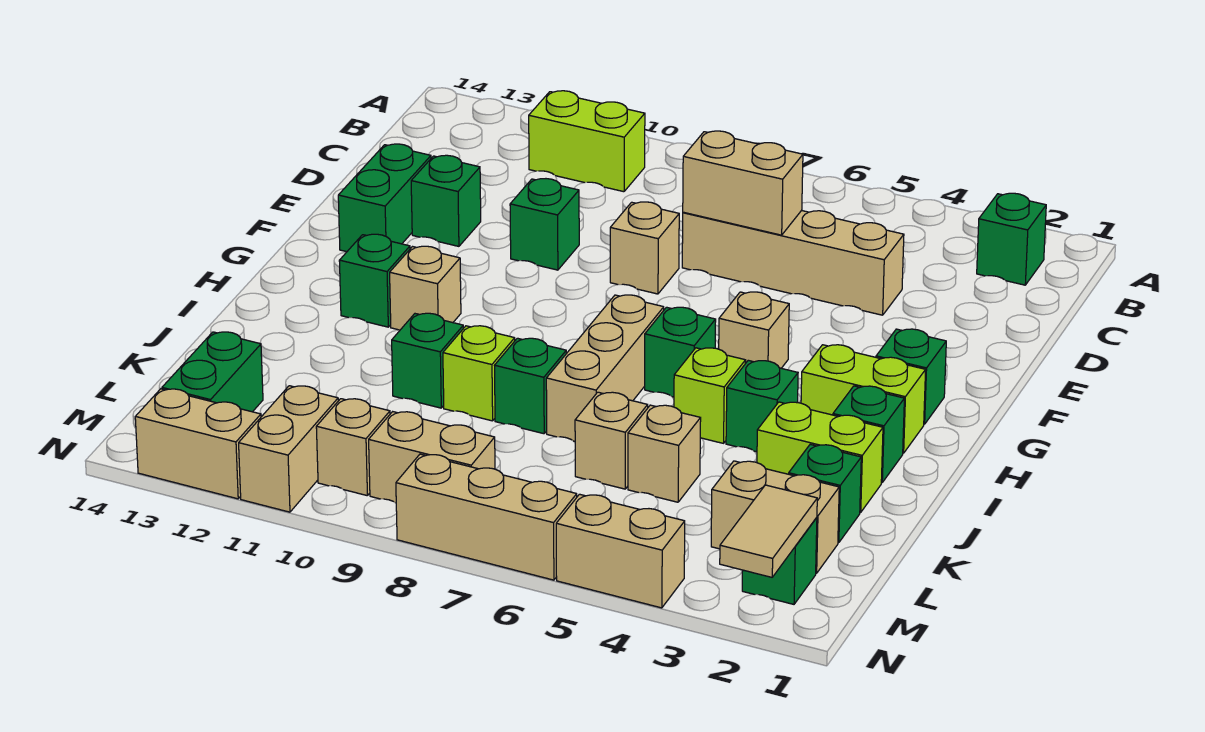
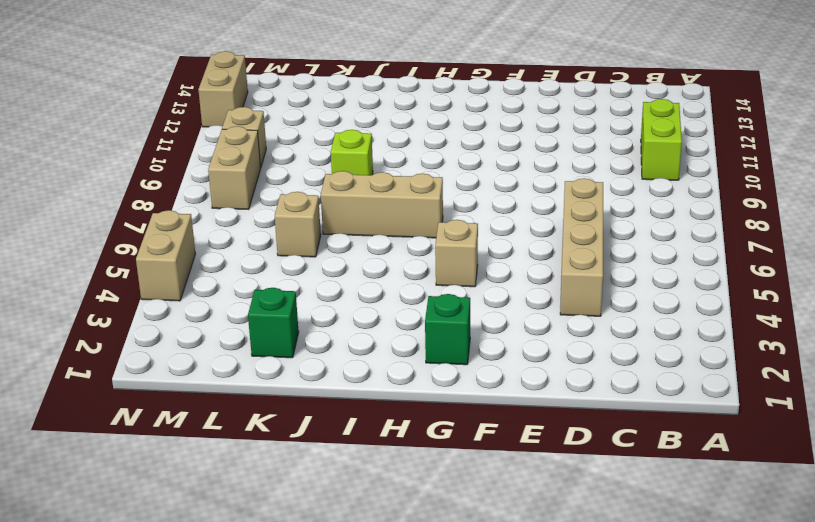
none -> green brick B2 level 1
none -> tan brick E8 level 1
none -> green brick E10 level 1
none -> green brick E12 level 1

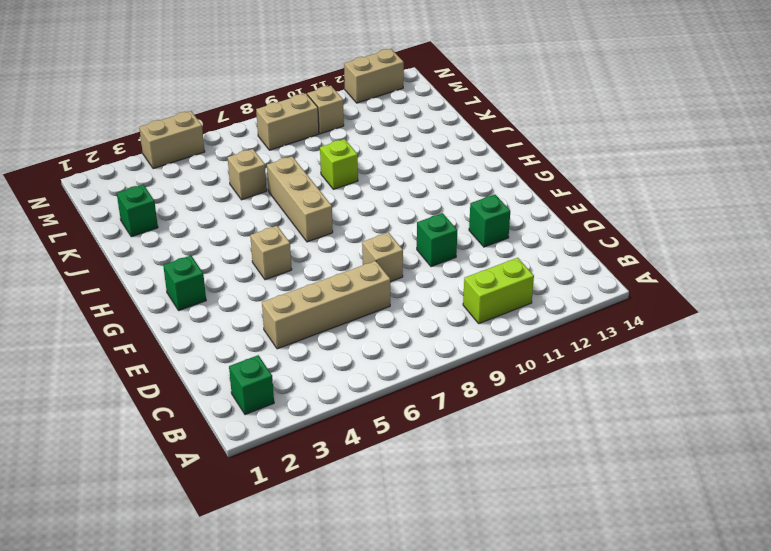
none -> green brick E13:F13 level 1
none -> lime brick H2:H3 level 1
none -> green brick H6 level 1
none -> tan brick H11 level 1

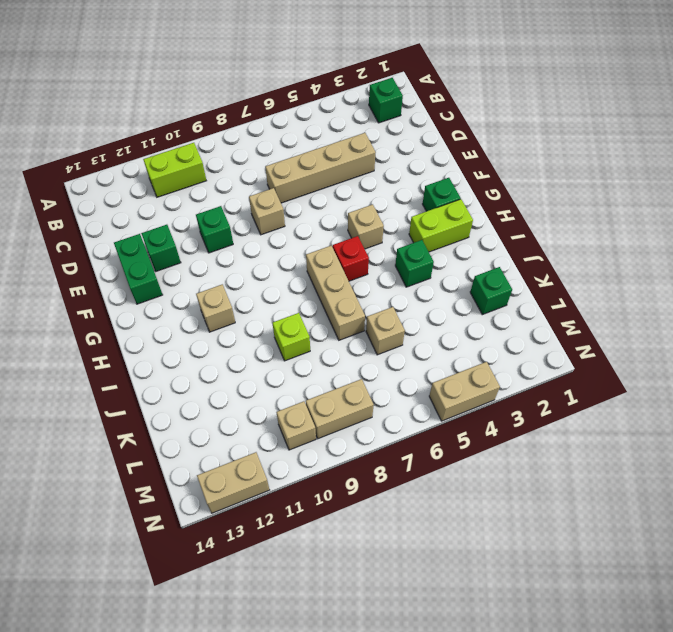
red brick H6 level 1 -> green brick H6 level 1
none -> green brick H12 level 1
none -> green brick I2 level 1
none -> lime brick I5 level 1
none -> lime brick J2:J3 level 1

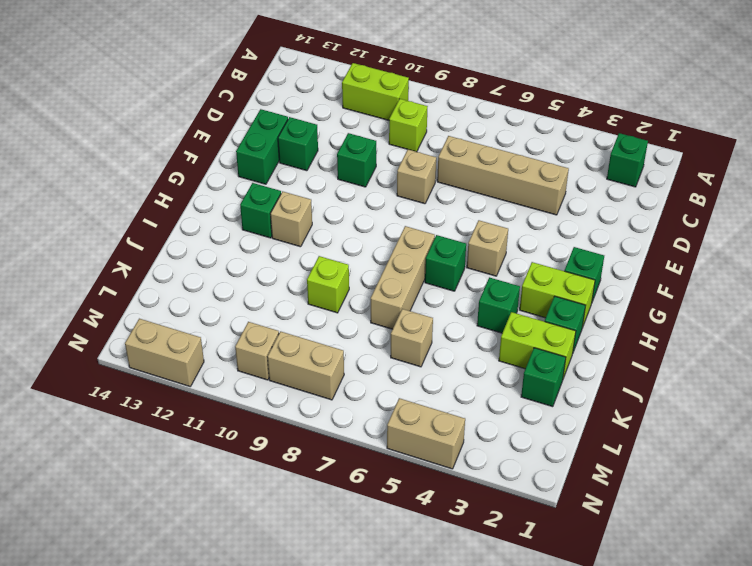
lime brick C9 level 1 -> lime brick I5 level 1
none -> green brick J8 level 1
none -> green brick J10 level 1
none -> tan brick K5 level 1
none -> tan brick L2:L3 level 1

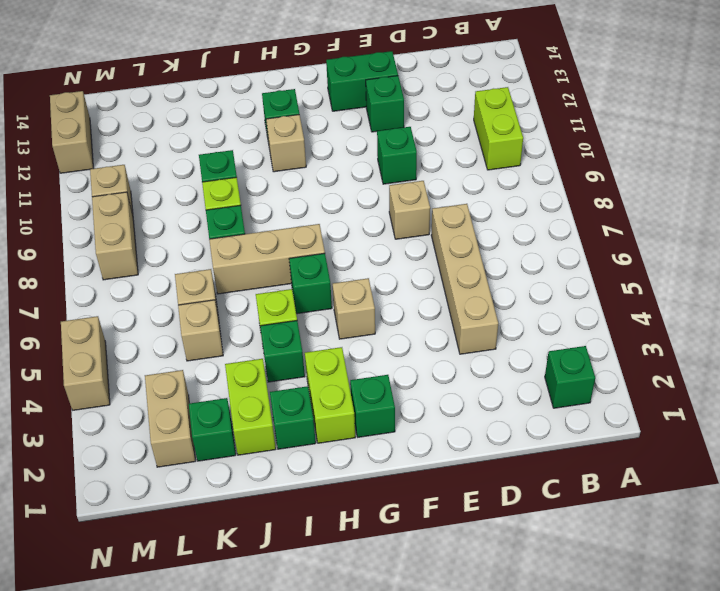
none -> green brick L13:M13 level 1
none -> green brick M2 level 1
none -> tan brick M11:N11 level 1
none -> tan brick N6:N8 level 1

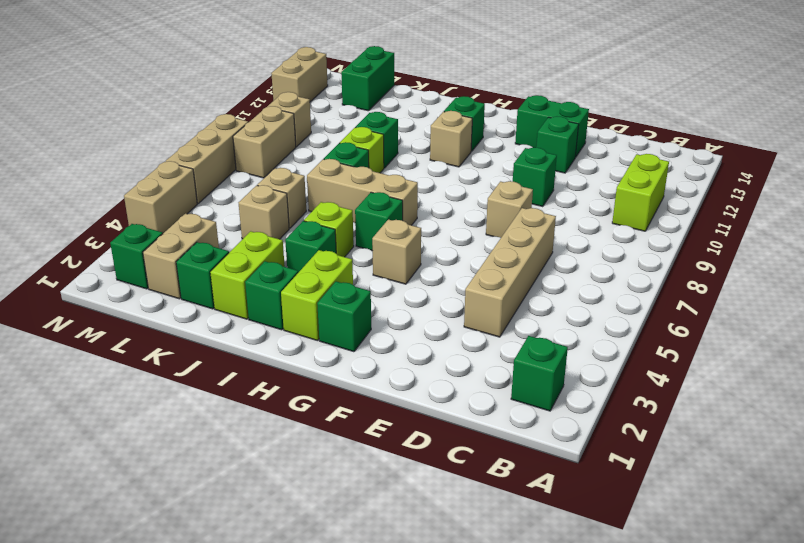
green brick L13:L14 level 1 -> green brick L13:M13 level 1
none -> tan brick M11:N11 level 1
none -> tan brick D6:D7 level 2
none -> tan tile M2:N2 level 2

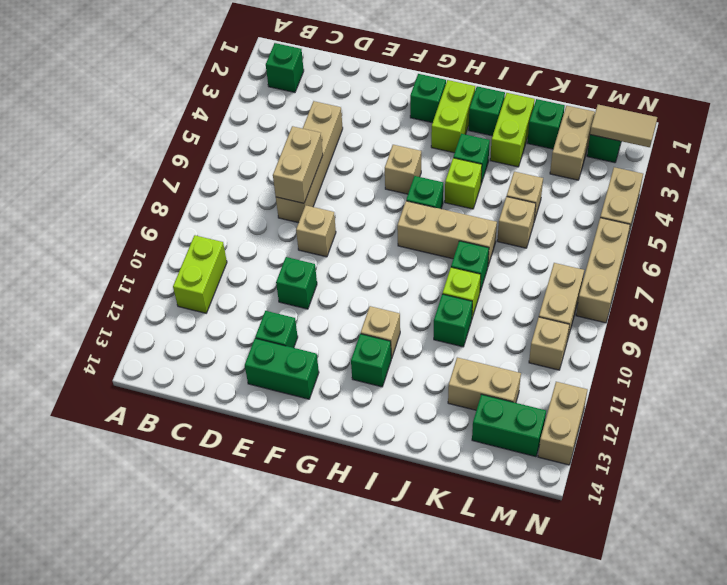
tan brick K12:L12 level 1 -> tan brick M11:N11 level 1

